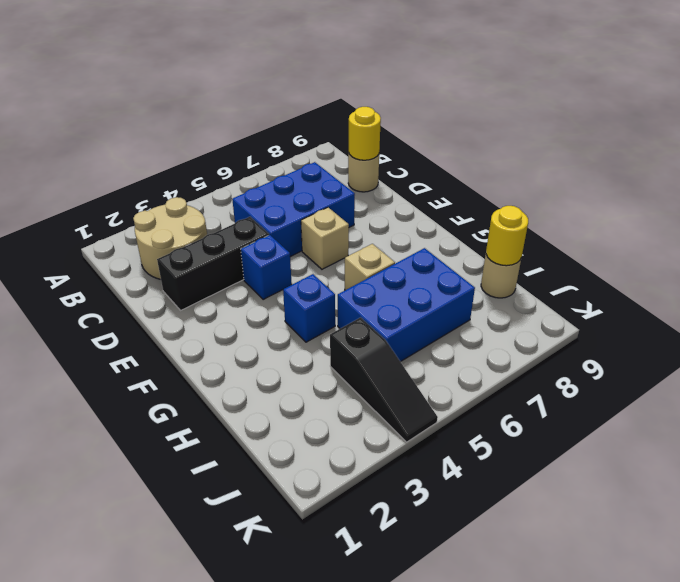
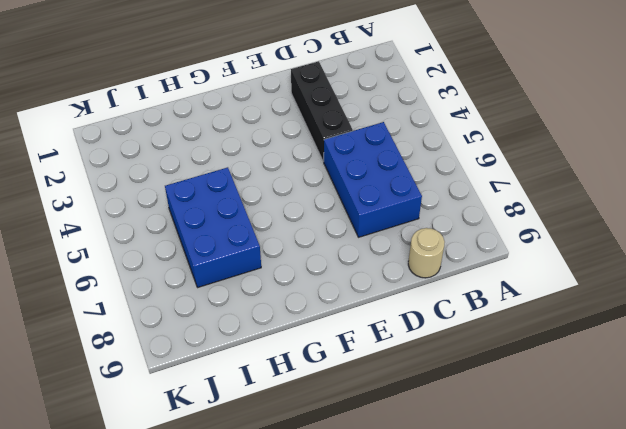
none -> tan round brick B2:C3 level 1
none -> blue brick E4 level 1
none -> tan brick E6 level 1

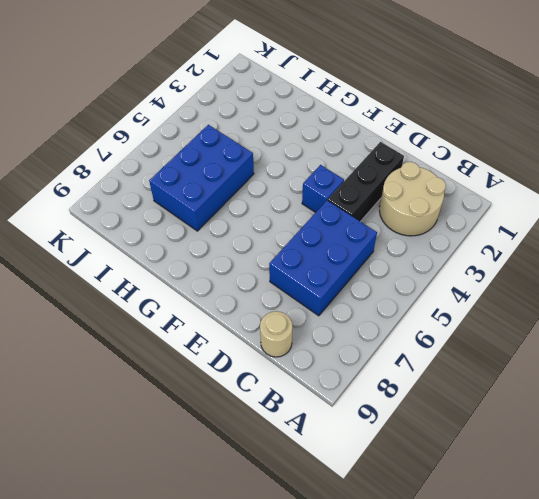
none -> tan brick E6 level 1
none -> blue brick G4 level 1
none -> tan brick G6 level 1

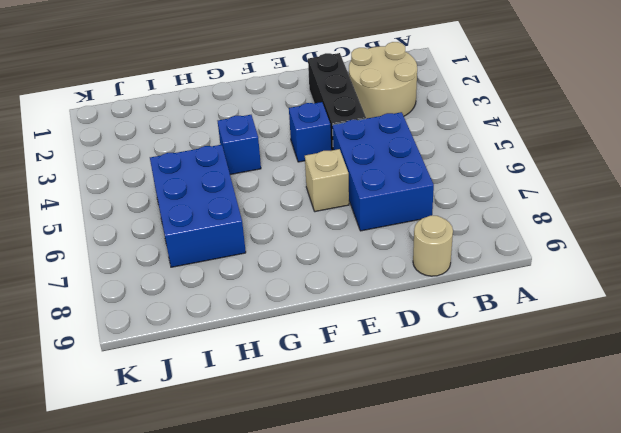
none -> tan brick G6 level 1
none -> black slope I4:K4 level 1 top I
none -> tan round brick I9 level 1

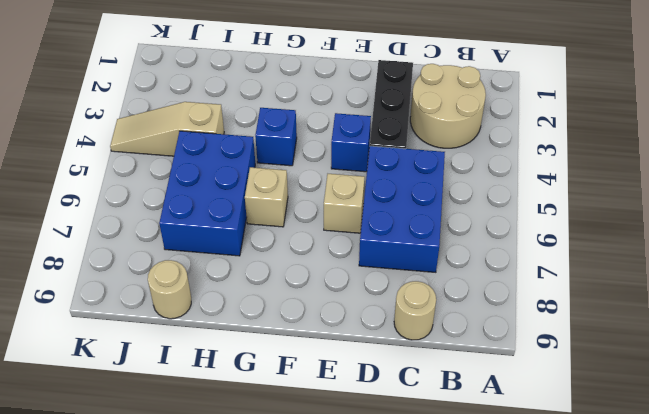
tan slope I4:K4 level 1 top I -> black slope I4:K4 level 1 top I
none -> yellow round brick C9 level 2
none -> yellow round brick I9 level 2

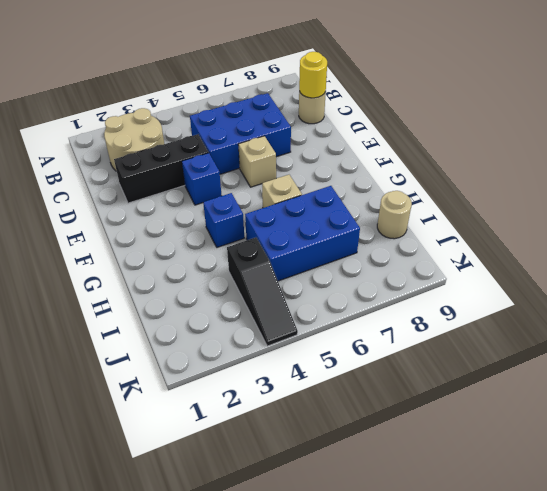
none -> yellow round brick I9 level 2

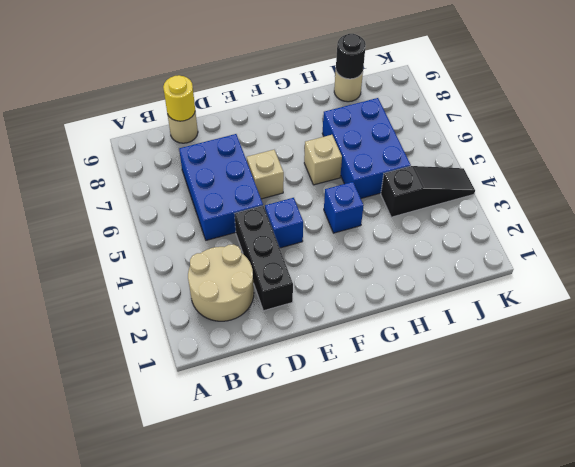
black round brick I9 level 2 -> yellow round brick I9 level 2

